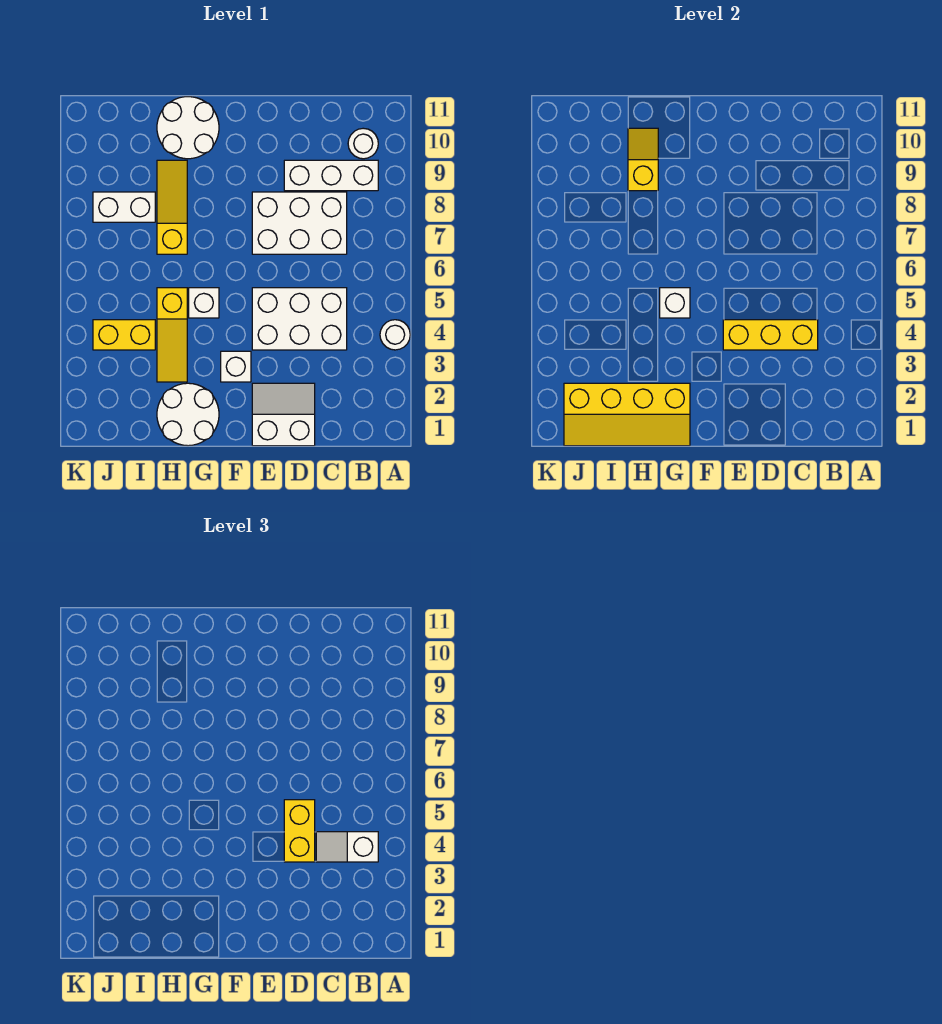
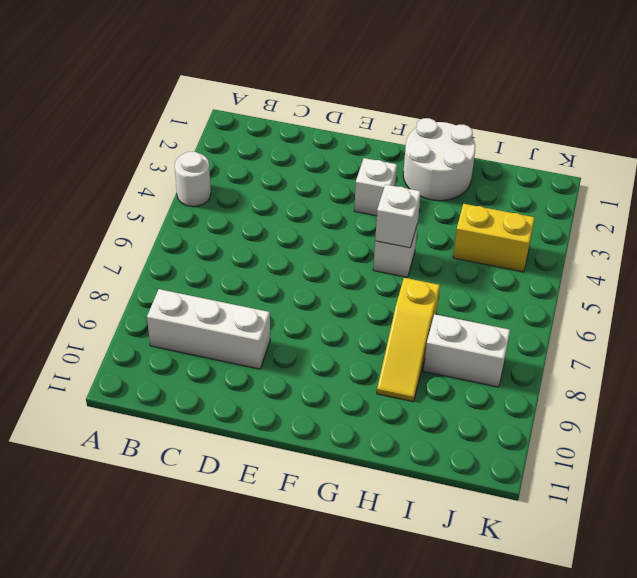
none -> white round brick B10 level 1
none -> white brick C4:E5 level 1
none -> white brick C7:E8 level 1

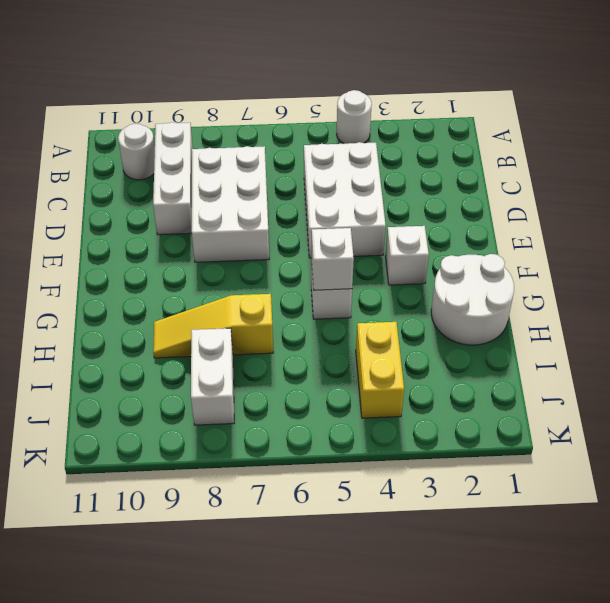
none -> white slope D1:E2 level 1 top 1
none -> white round brick G10:H11 level 1
none -> yellow slope H3:H5 level 1 top 5

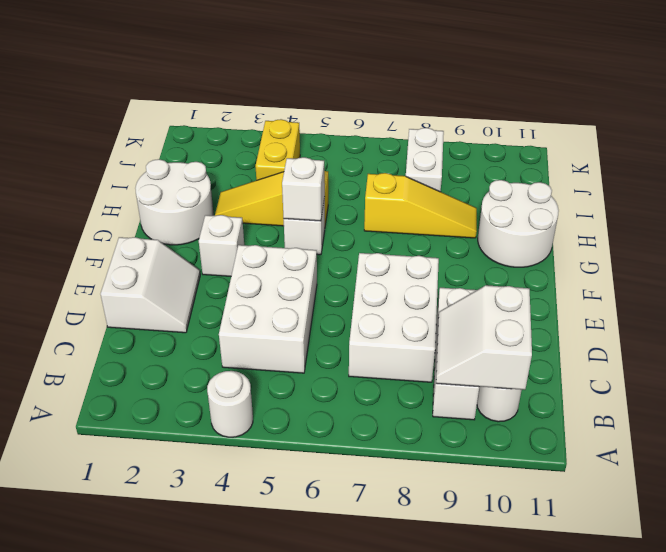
white slope B9:C10 level 2 top 10 -> none
none -> yellow brick C4:E4 level 2
none -> yellow slope G1:J2 level 2 top 2
none -> yellow slope H9:H10 level 2 top 9

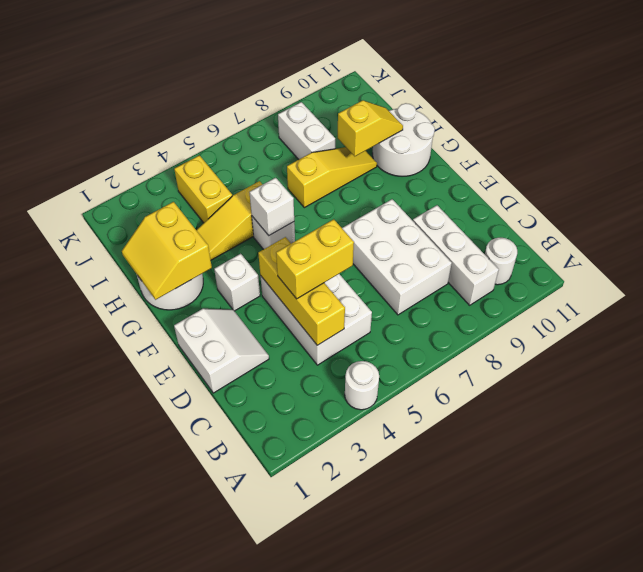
yellow slope G1:H2 level 2 top 2 -> yellow slope G1:J2 level 2 top 2
none -> white slope B4:C4 level 3 top B

